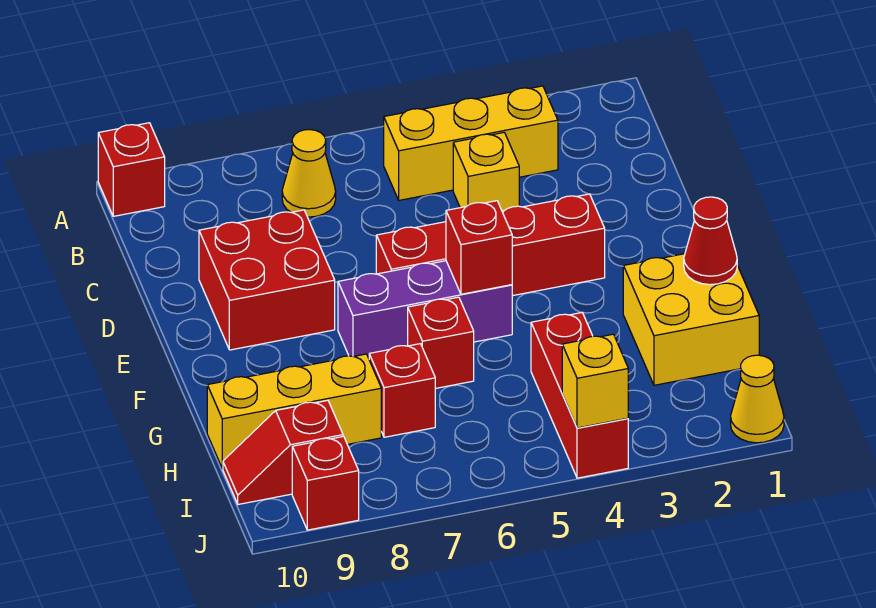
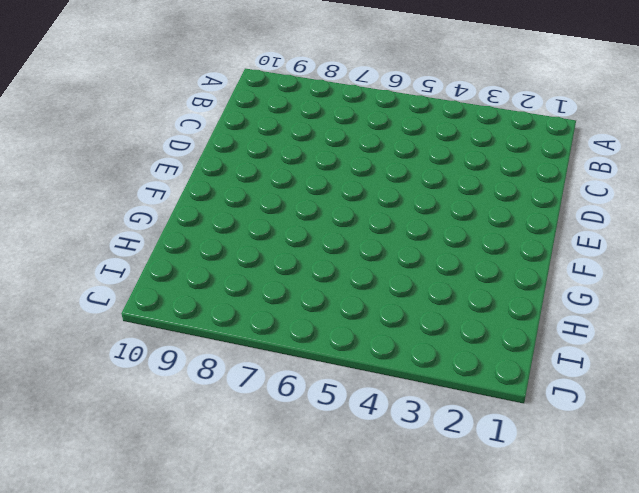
none -> red brick A10 level 1
none -> yellow brick B3:B5 level 1
none -> yellow cone B7 level 1

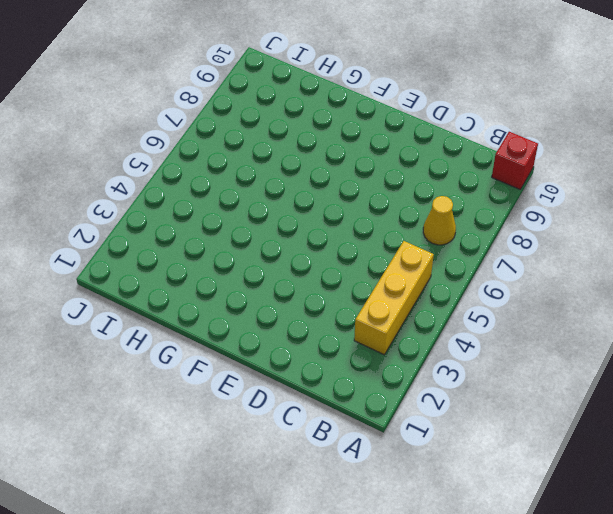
none -> yellow brick C4 level 1
none -> red brick D8:E9 level 1
none -> red brick E3:E6 level 1

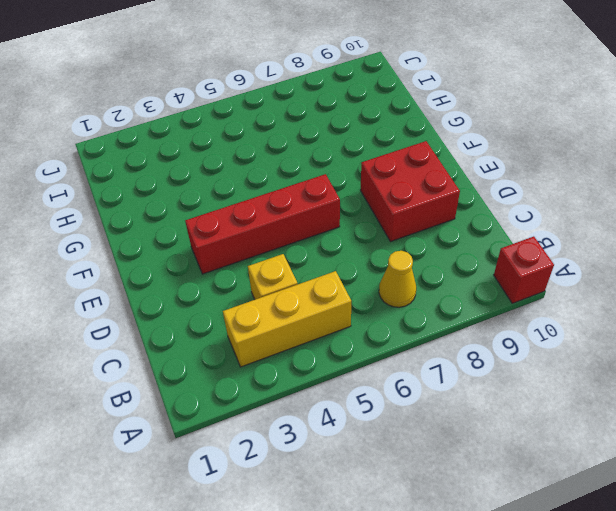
none -> purple brick F5:F7 level 1
none -> yellow brick G1:H2 level 1
none -> red brick G6 level 1

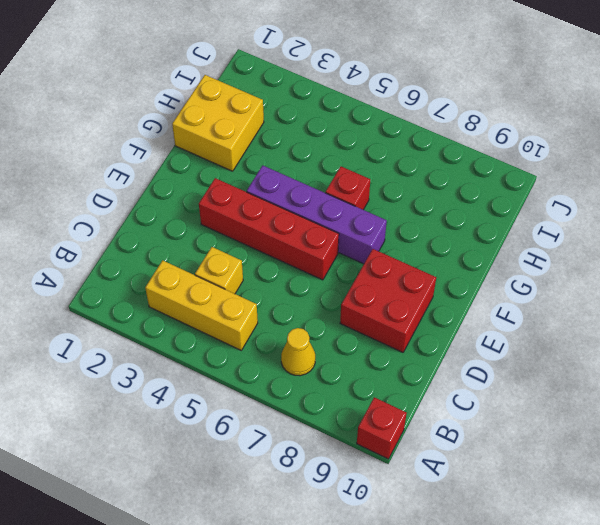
purple brick F4:F7 level 1 -> purple brick F5:F7 level 1
none -> red brick H4:J4 level 1
none -> red brick H7 level 1
none -> yellow brick H8:H10 level 1

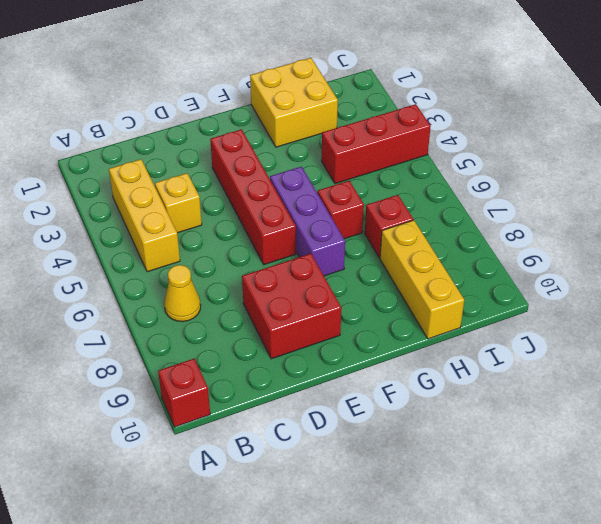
none -> red slope I9:I10 level 1 top 9
none -> yellow cone J1 level 1
none -> red brick J9 level 1

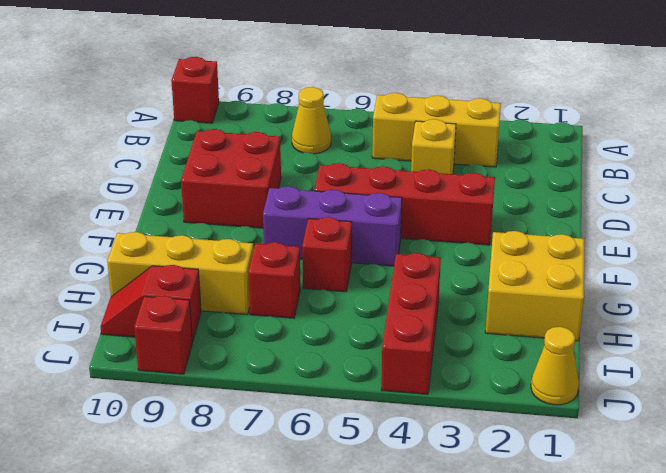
none -> red brick F5 level 2
none -> red cone G1 level 2
none -> yellow brick J4 level 2

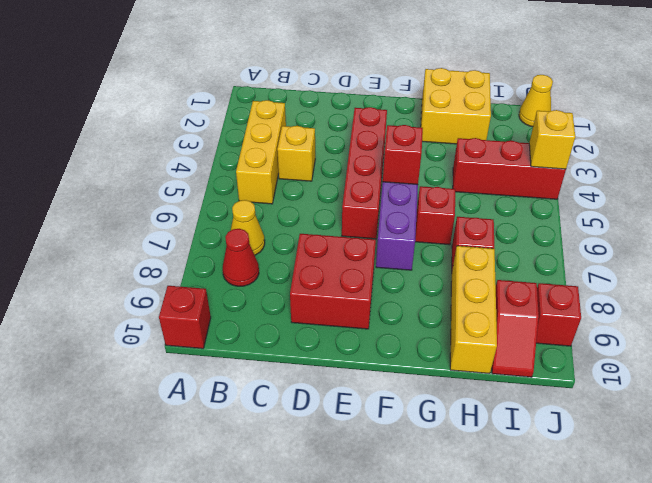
red cone B8 level 1 -> red cone G1 level 2

